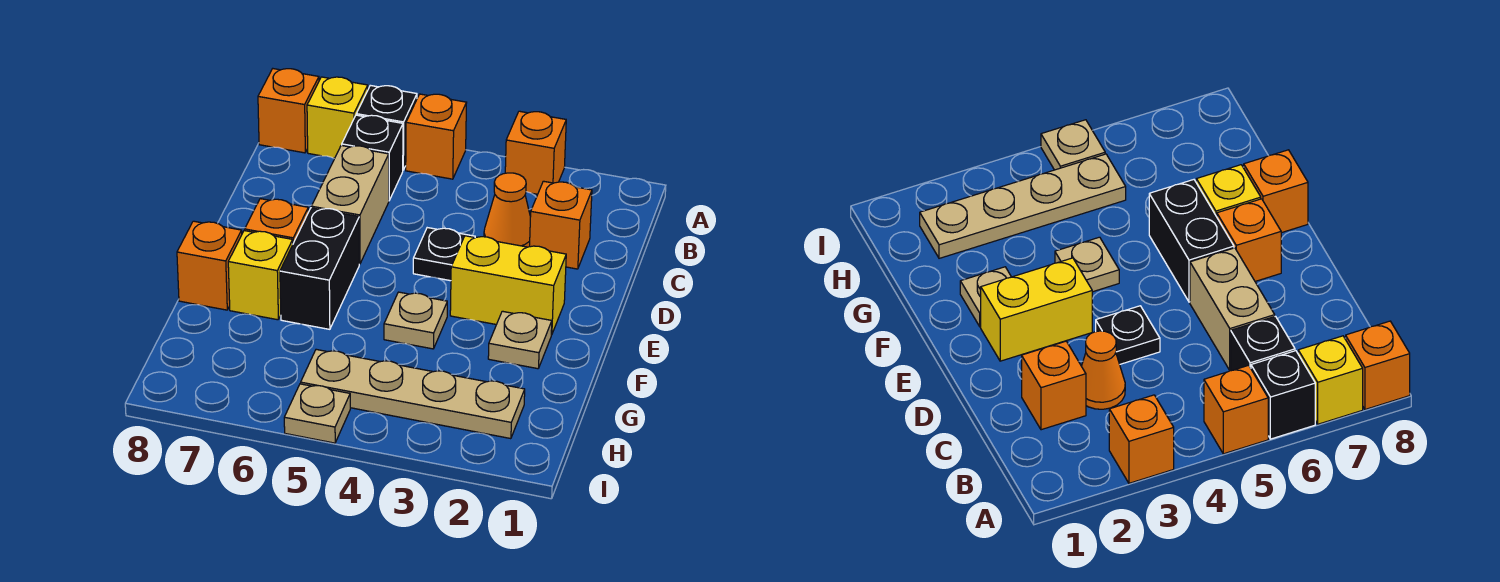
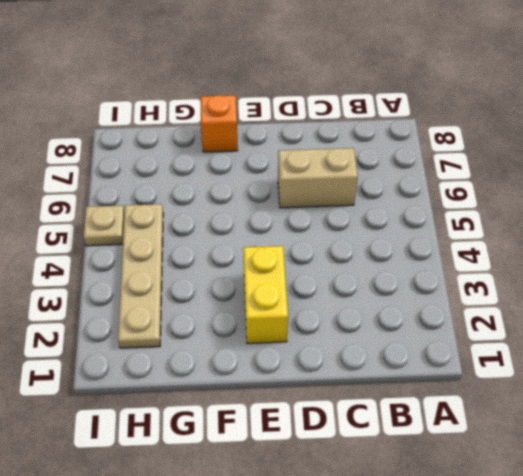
none -> orange brick A3 level 1
none -> orange brick A5 level 1
none -> black brick A6 level 1

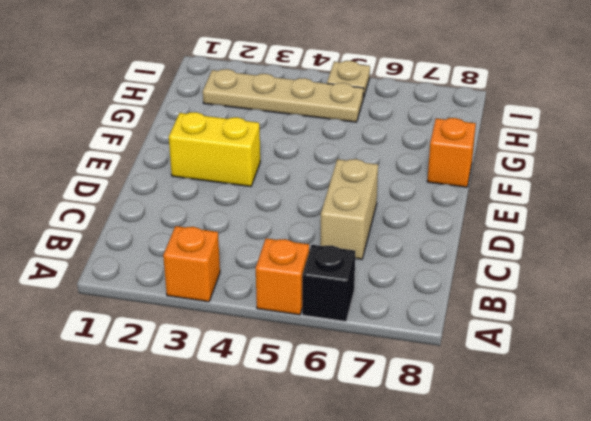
none -> yellow brick A7 level 1
none -> orange brick A8 level 1
none -> black brick B6 level 1

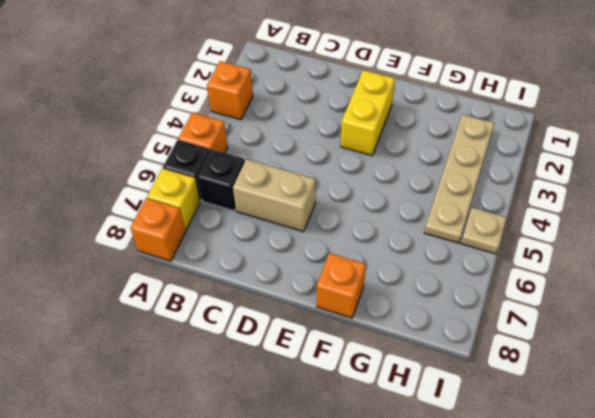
none -> orange brick C2 level 1
none -> orange cone C3 level 1
none -> black plate D4 level 1

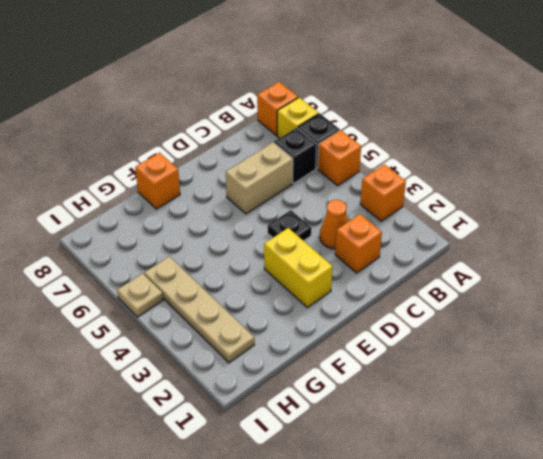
none -> black brick E6:F6 level 1
none -> orange brick E7 level 1
none -> tan plate F2 level 1

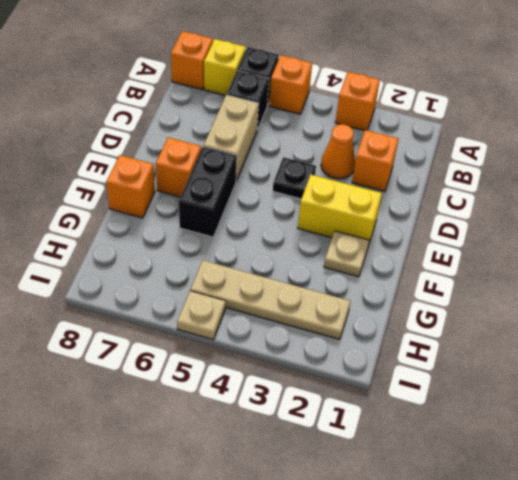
none -> tan plate F4 level 1
none -> yellow brick F7 level 1

